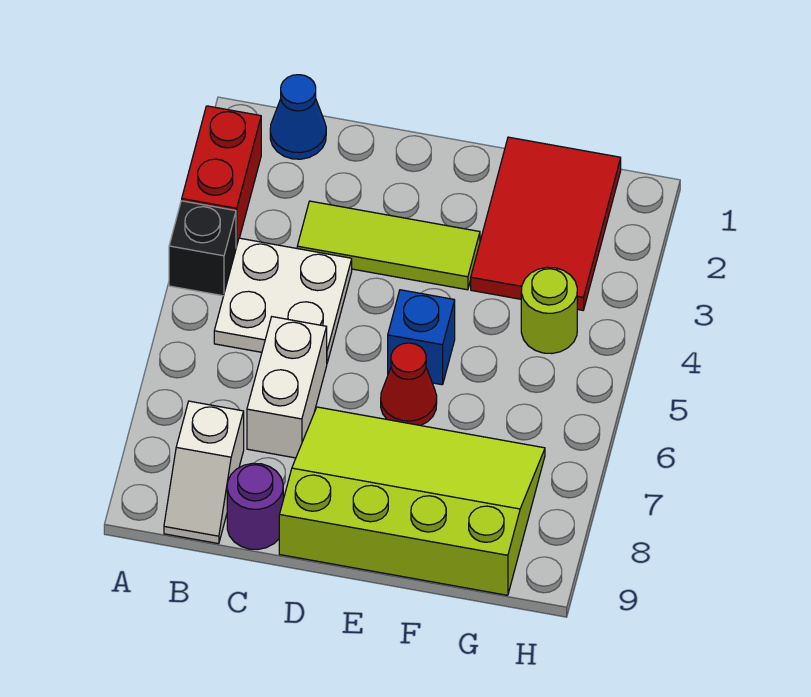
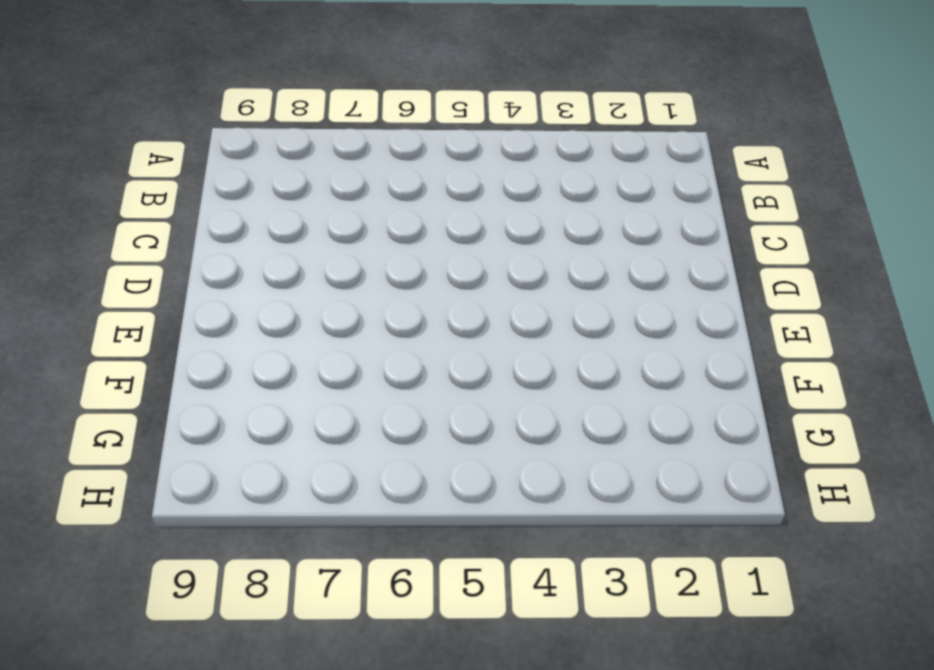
none -> red brick A2:A3 level 1
none -> black brick A4 level 1
none -> blue cone B1 level 1

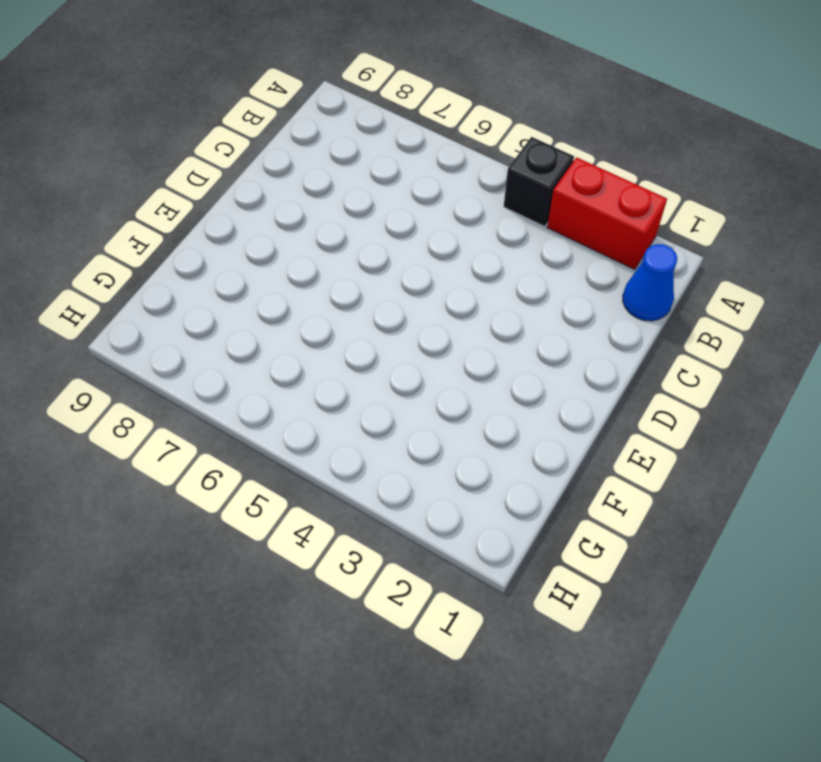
none -> white plate B4:C5 level 1
none -> white slope B8:B9 level 1 top 8
none -> lime tile C3:E3 level 1

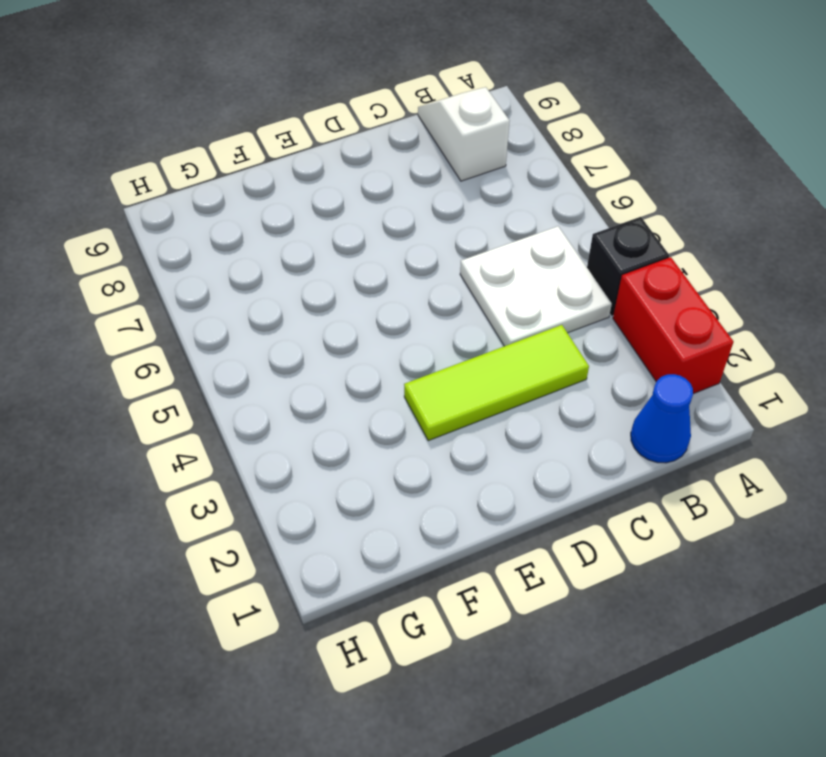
none -> white brick C6:C7 level 1
none -> purple round brick C9 level 1
none -> lime slope D7:G9 level 1 top 9

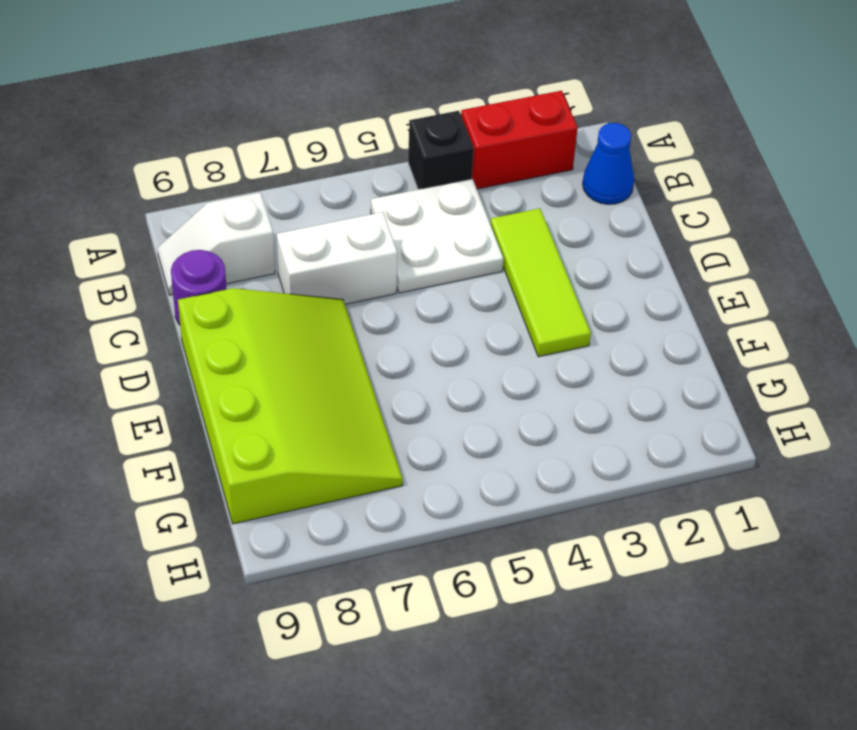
none -> blue brick E5 level 1
none -> red cone E6 level 1
none -> red tile F1:G3 level 1

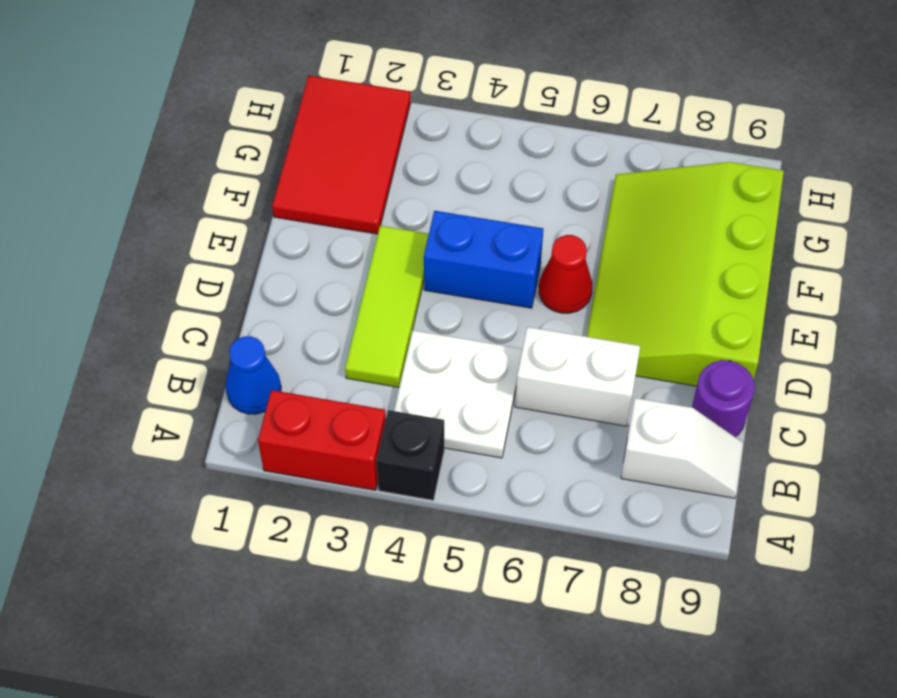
blue brick E4:E5 level 1 -> blue brick E5 level 1
red tile F1:H2 level 1 -> red tile F1:G3 level 1
none -> lime round brick G4 level 1

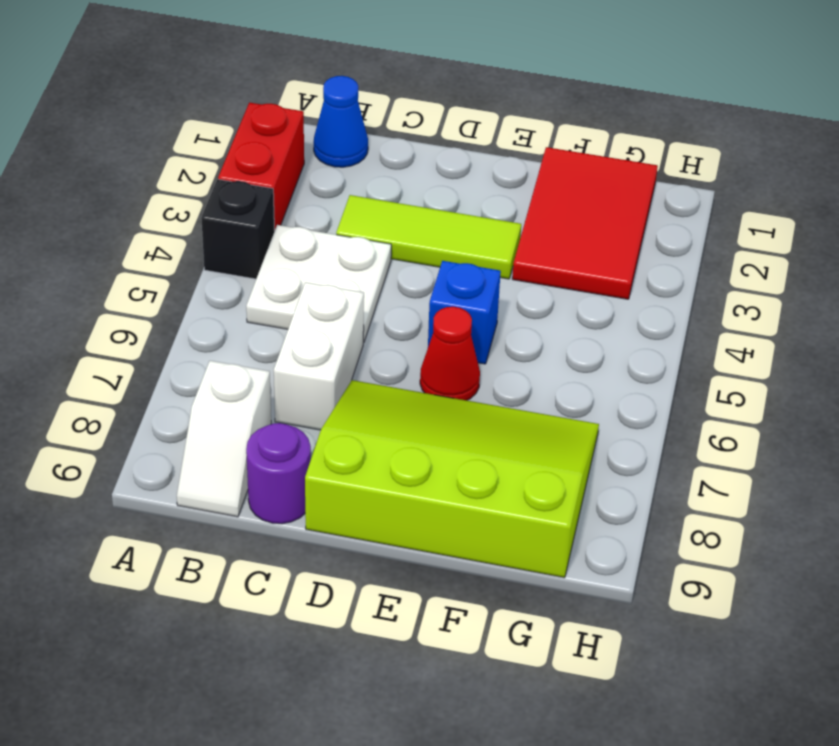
none -> lime round brick G4 level 1

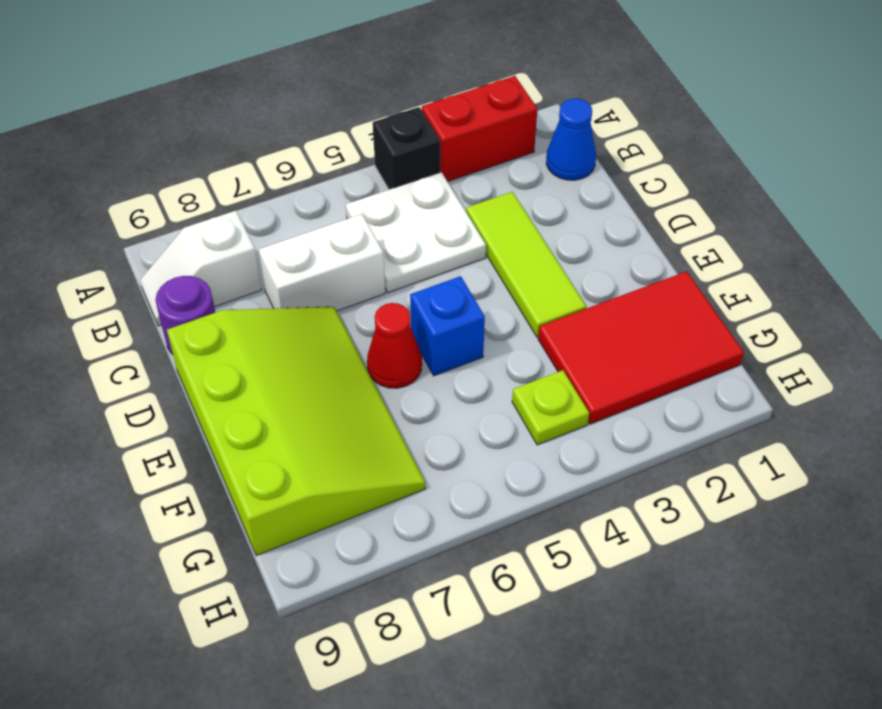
lime plate G4 level 1 -> lime round brick G4 level 1

